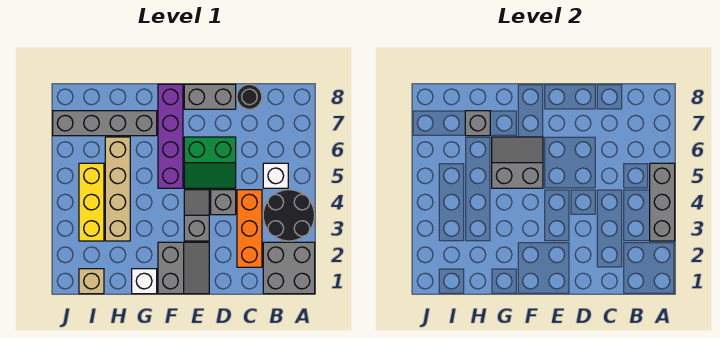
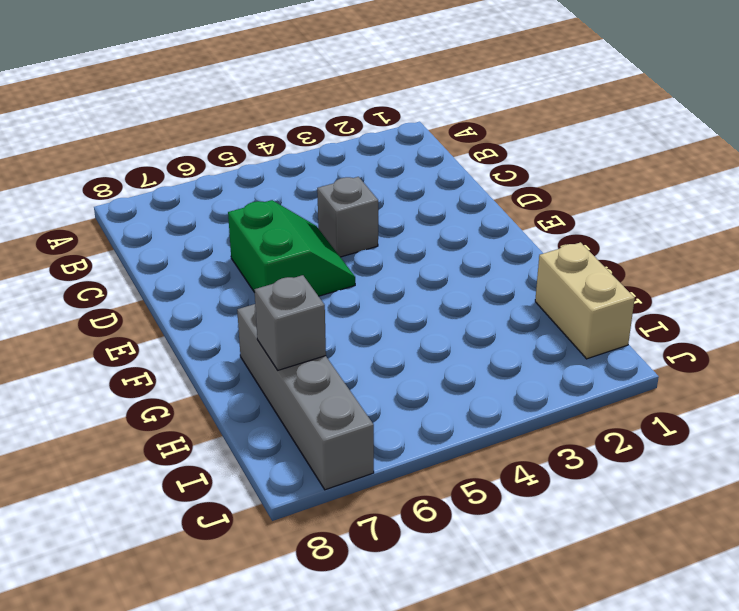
tan brick H1:I1 level 1 -> tan brick I1 level 1
none -> grey brick A1:B2 level 1
none -> black round brick A3:B4 level 1
none -> white brick B5 level 1

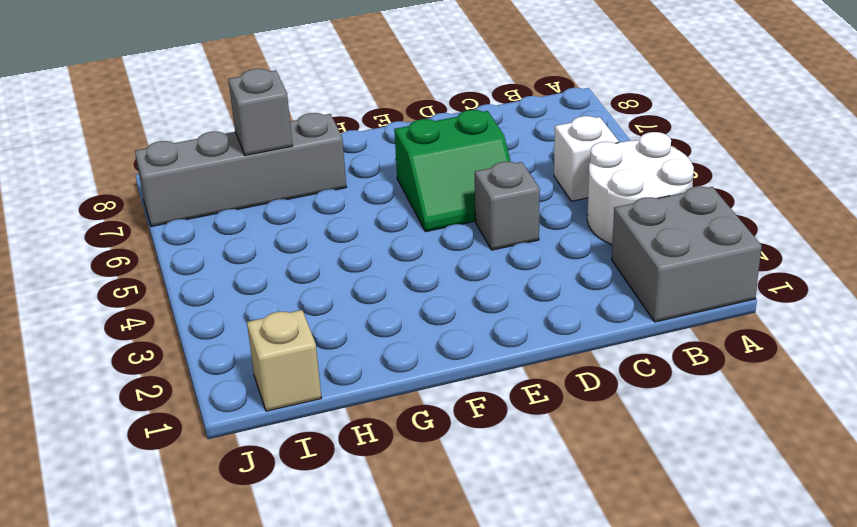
white round brick A3:B4 level 1 -> black round brick A3:B4 level 1
none -> orange brick C2:C4 level 1
none -> black round brick C8 level 1
none -> grey brick D8:E8 level 1

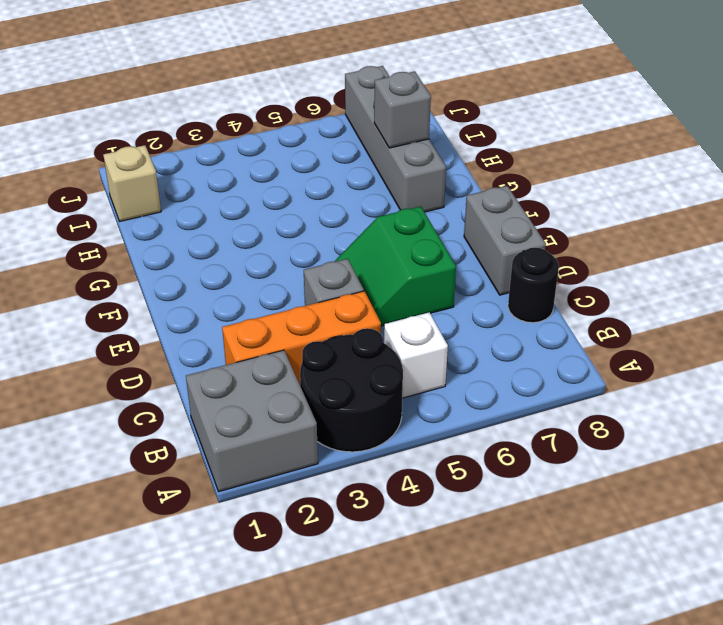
none -> grey slope E1:F2 level 1 top F
none -> grey slope E3:E4 level 1 top 3
none -> purple brick F5:F8 level 1

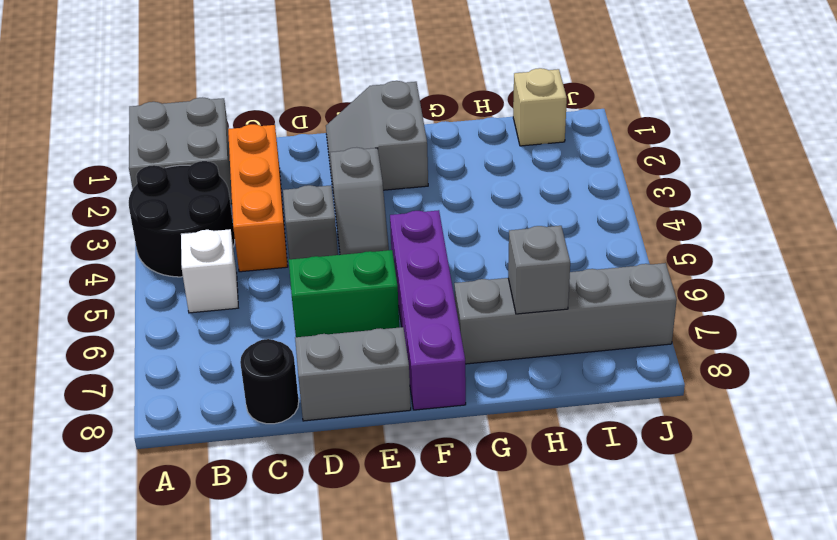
none -> white brick G1 level 1
none -> tan brick H3:H6 level 1
none -> yellow brick I3:I5 level 1

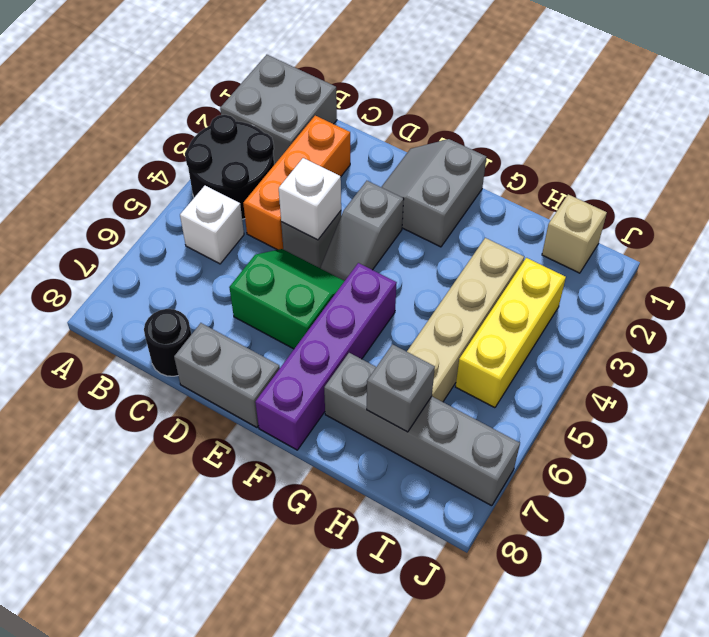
white brick D4 level 2 -> white brick G1 level 1
none -> grey brick A3:A5 level 2
none -> grey slope F5:G6 level 2 top 5

